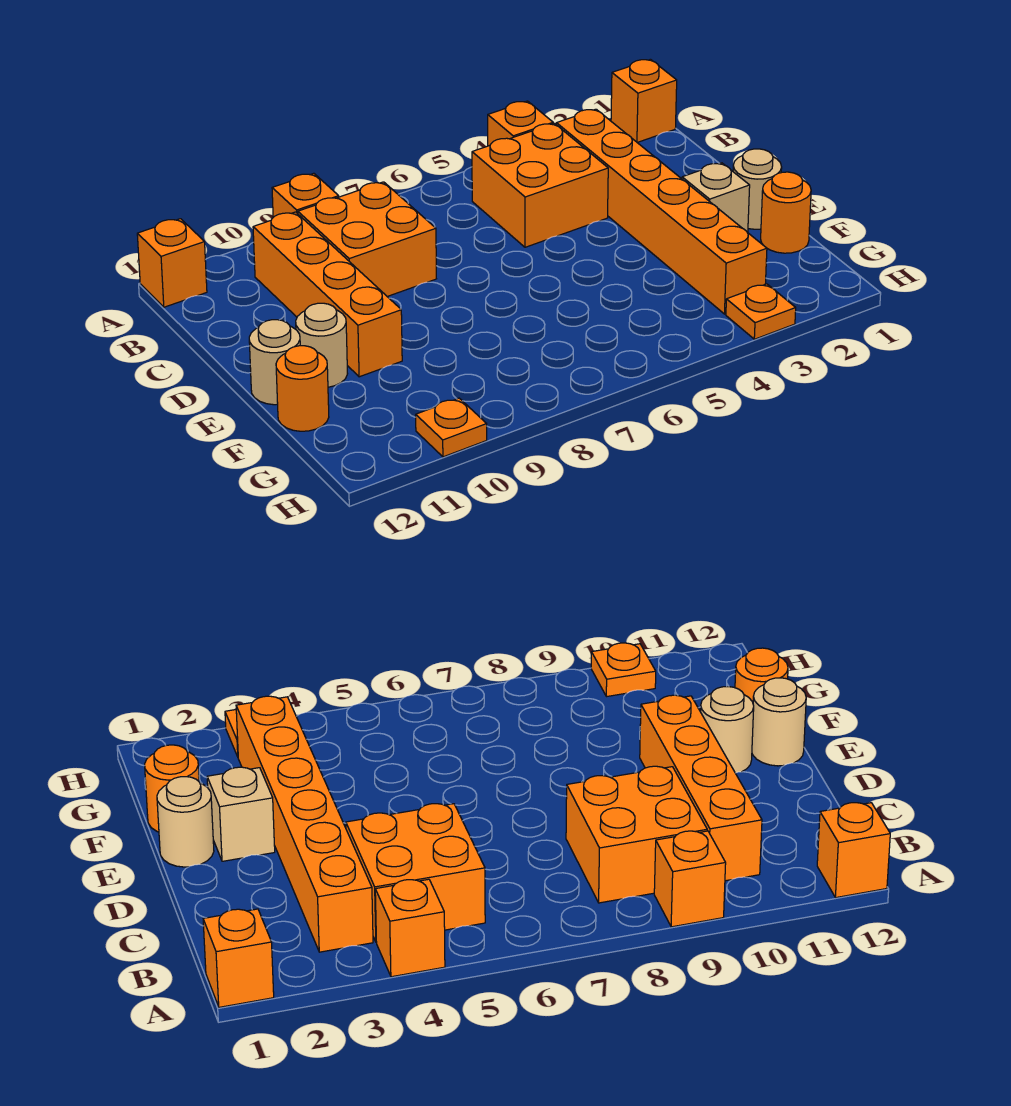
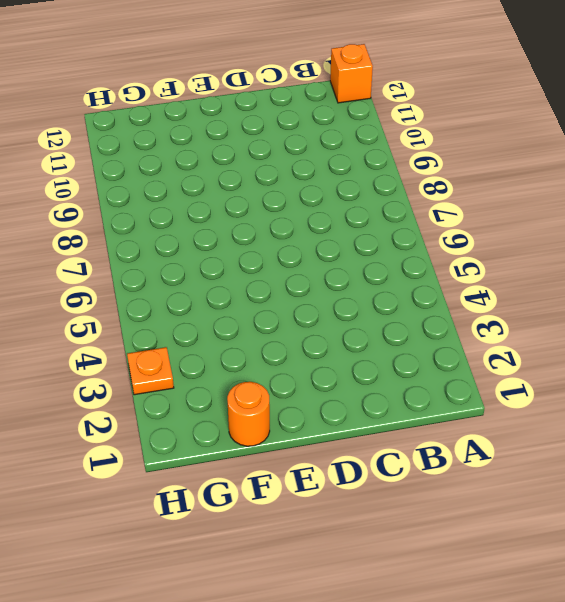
none -> orange brick A1 level 1
none -> orange brick A4 level 1
none -> orange brick A9 level 1

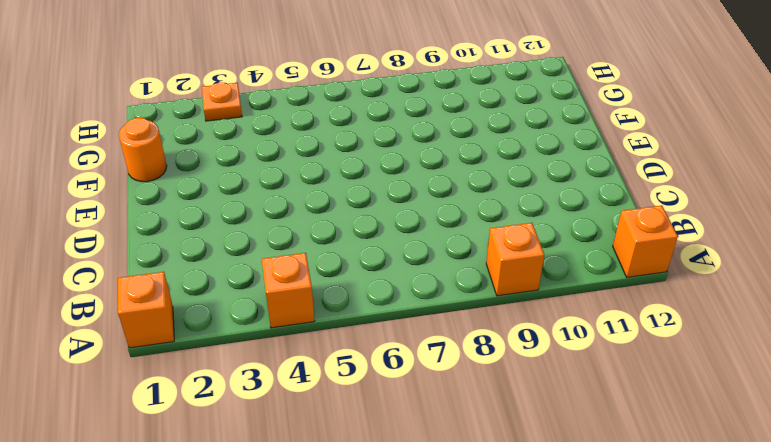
none -> orange brick B3:G3 level 1
none -> orange brick B4:C5 level 1
none -> orange brick B8:C9 level 1

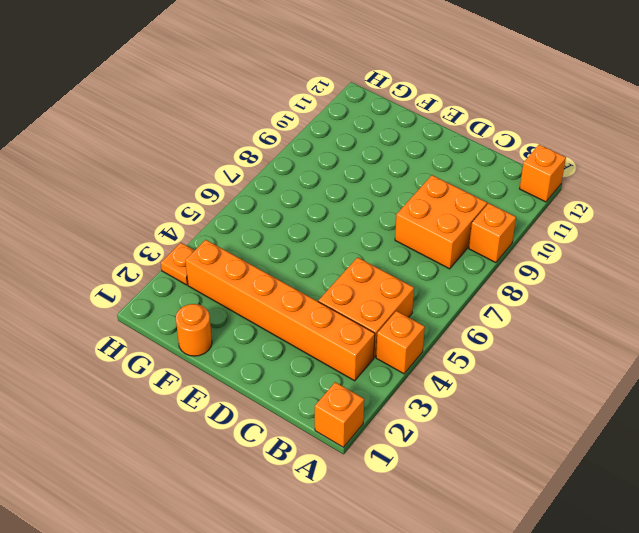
none -> orange brick B10:E10 level 1
none -> tan round brick E1 level 1
none -> tan brick E2 level 1

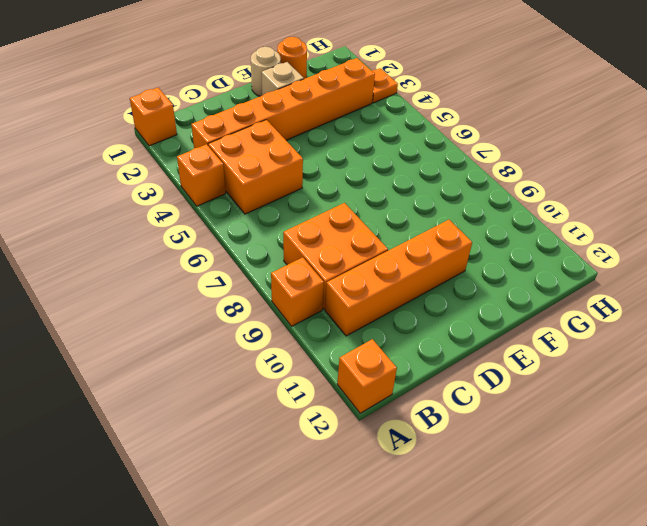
none -> tan round brick E11 level 1
none -> tan round brick E12 level 1
none -> orange round brick F12 level 1

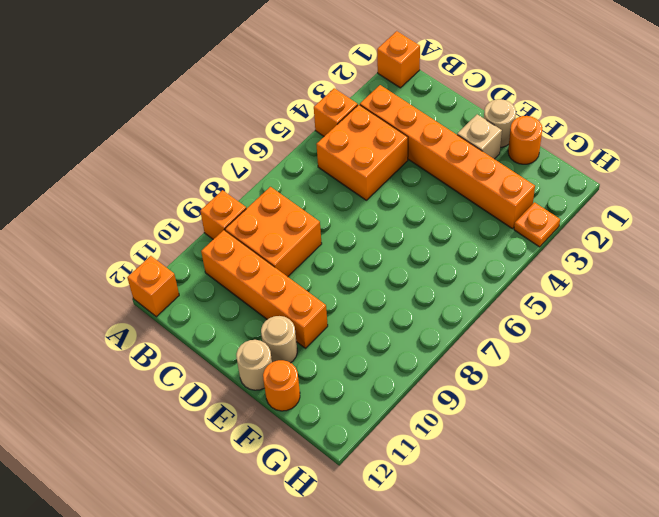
none -> orange plate H10 level 1

